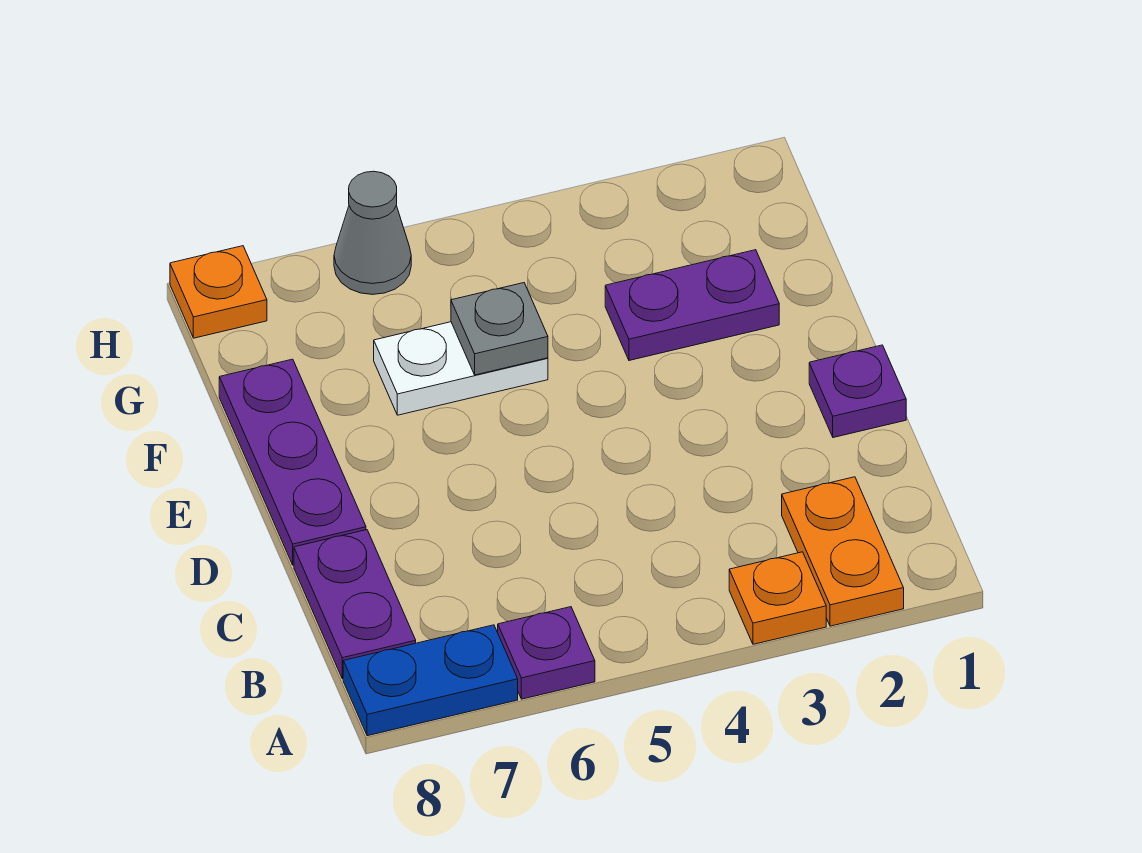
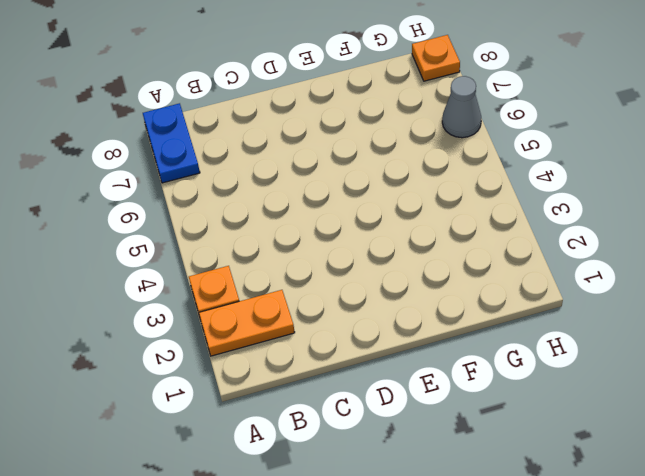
none -> purple plate A6 level 1
none -> purple plate B8:C8 level 1
none -> purple plate D1 level 1

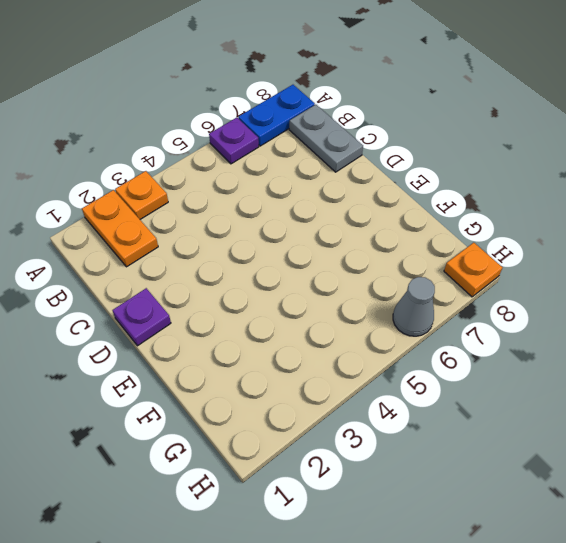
grey plate B8:C8 level 1 -> purple plate B8:C8 level 1
none -> purple plate D8:F8 level 1
none -> purple plate F2:F3 level 1
none -> white plate F5:F6 level 1

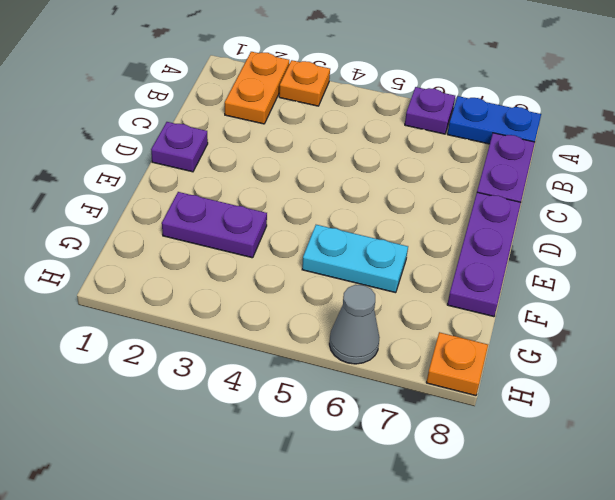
cyan plate F5:F6 level 1 -> white plate F5:F6 level 1
none -> grey plate F5 level 2

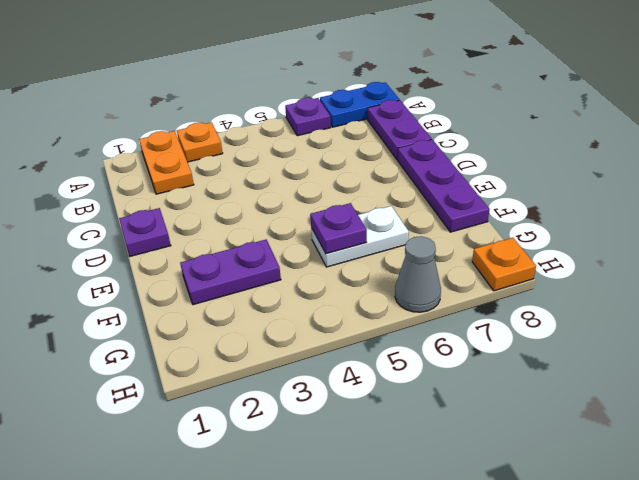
purple plate F5 level 2 -> grey plate F5 level 2

